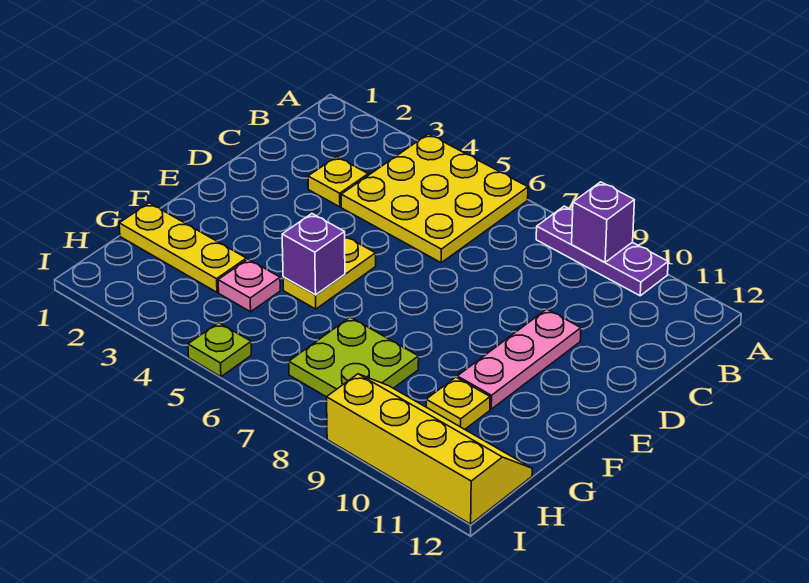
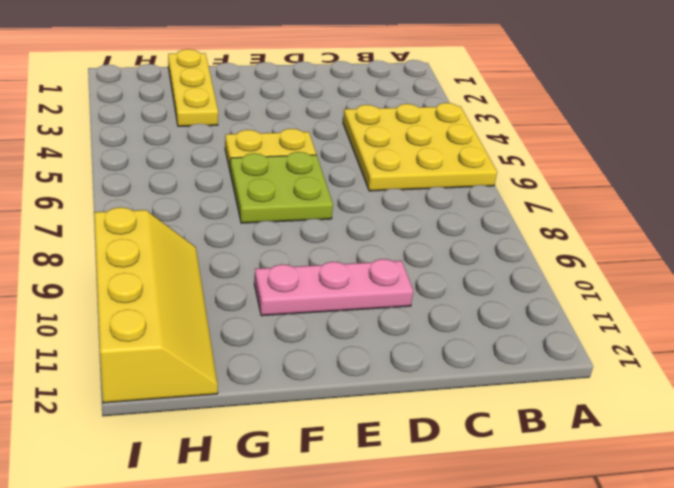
lime plate E6:F7 level 1 -> lime plate G7:H8 level 1
none -> purple plate A8:A10 level 1
none -> yellow plate C3 level 1
none -> pink plate G4 level 1

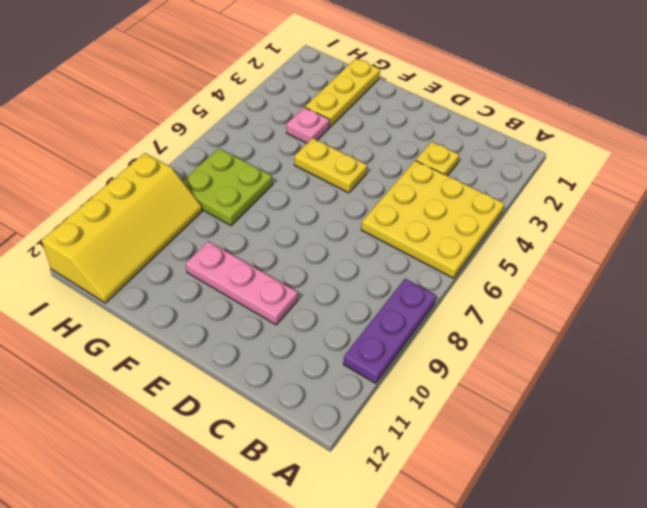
none -> yellow plate G10 level 1
none -> lime plate I5 level 1
none -> purple brick A9 level 2

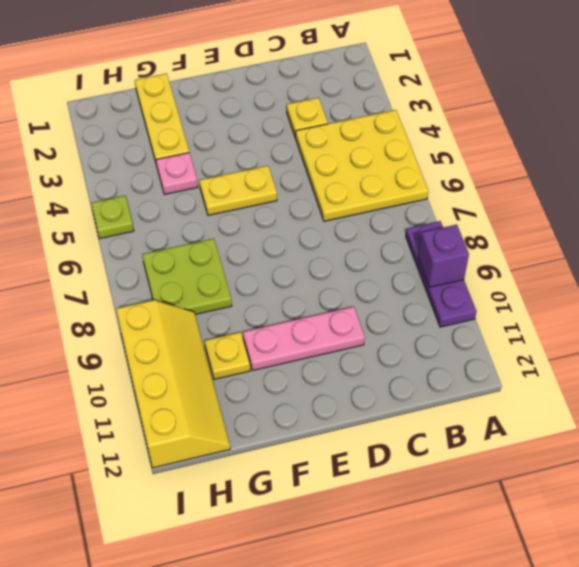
none -> purple brick F5 level 2

